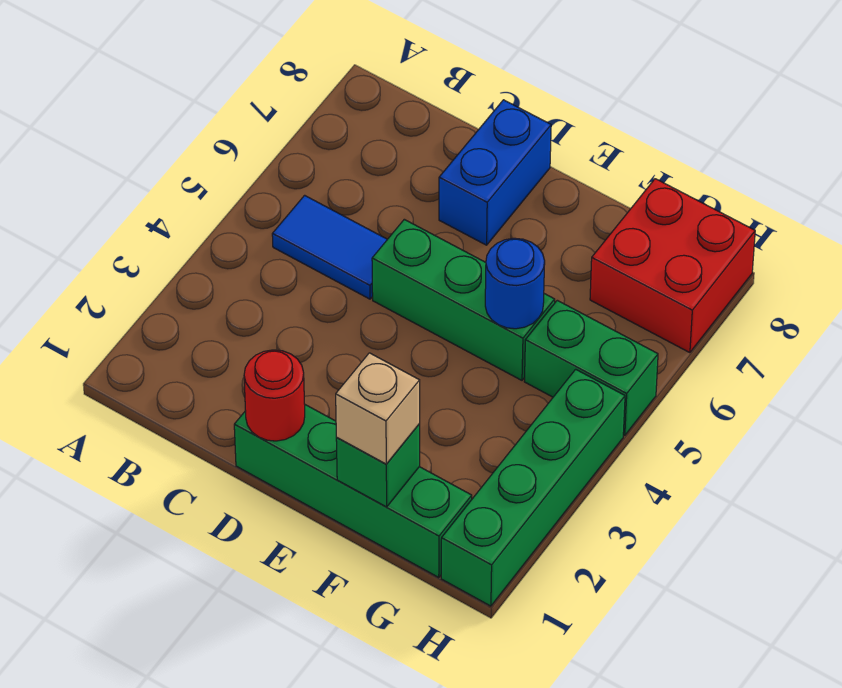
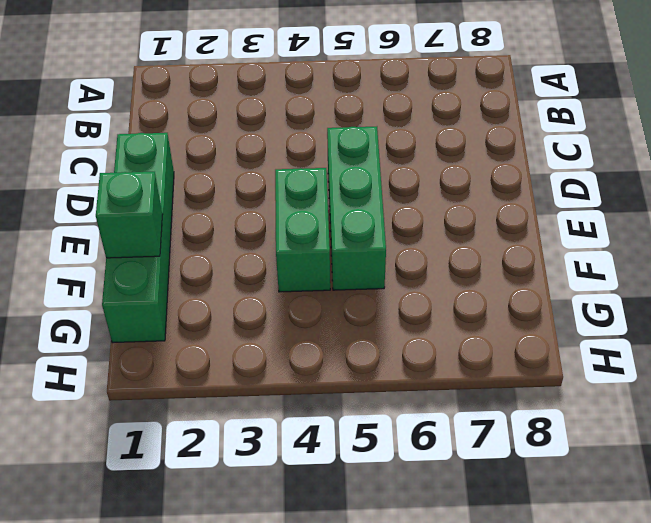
green brick E4:F4 level 1 -> green brick G5:H5 level 1
none -> blue tile B5:C5 level 1
none -> blue brick D7:D8 level 1

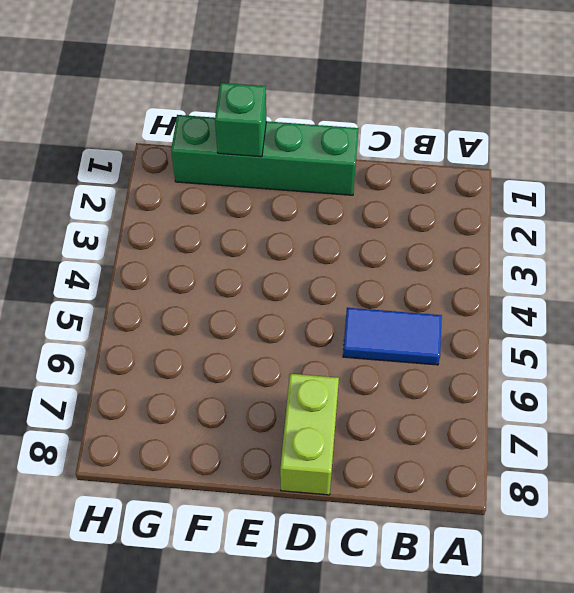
lime brick D7:D8 level 1 -> blue brick D7:D8 level 1
none -> green brick D5:F5 level 1
none -> green brick G5:H5 level 1

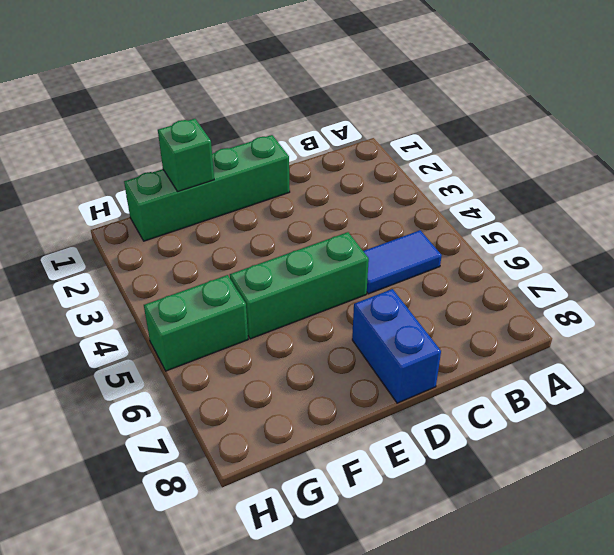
none -> red brick G7:H8 level 1
none -> green brick H1:H4 level 1

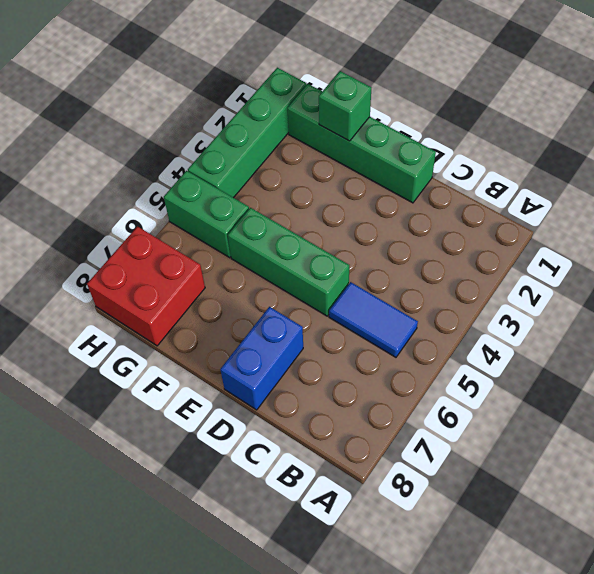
none -> red round brick D1 level 2
none -> blue round brick F5 level 2

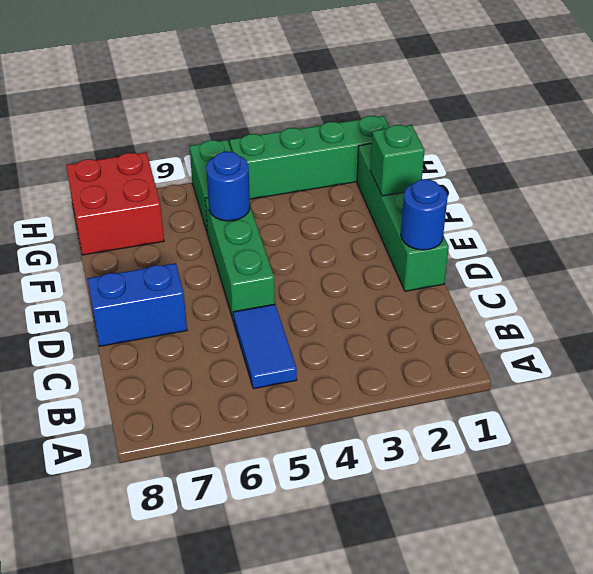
blue round brick D1 level 2 -> red round brick D1 level 2
none -> tan brick F1 level 3

